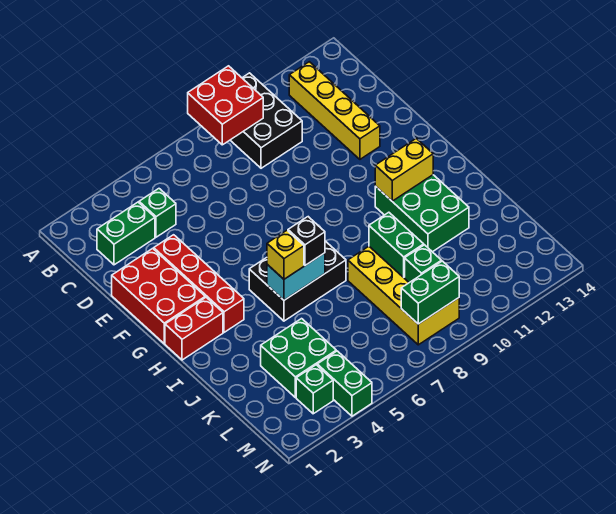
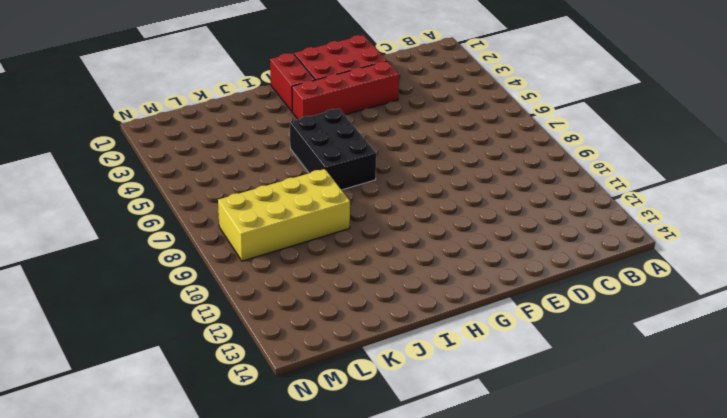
none -> black brick A9:C10 level 1
none -> yellow brick B12:E12 level 1
none -> green brick C2:C3 level 1

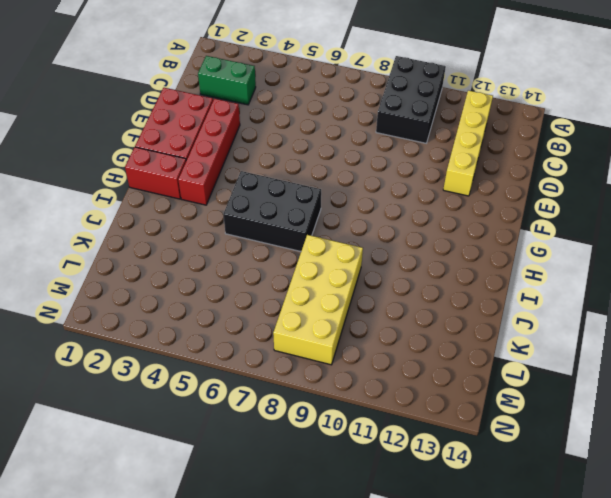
none -> green brick C4 level 1
none -> green brick H11:J12 level 1
none -> green brick K3:L4 level 1

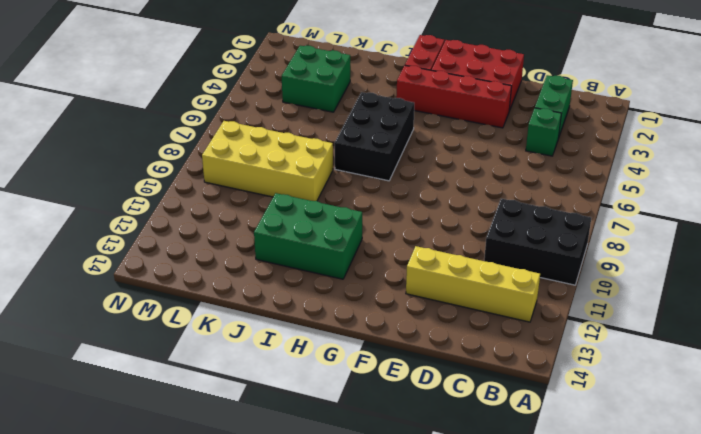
none -> green brick M3 level 1
none -> green brick M4:N4 level 1
none -> red brick A8:B9 level 2

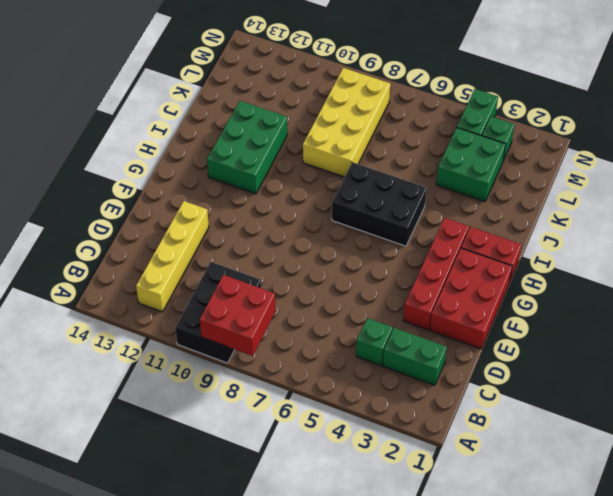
none -> yellow brick H11:H12 level 2
none -> cyan brick I5:I6 level 2
none -> green brick J9:K9 level 2

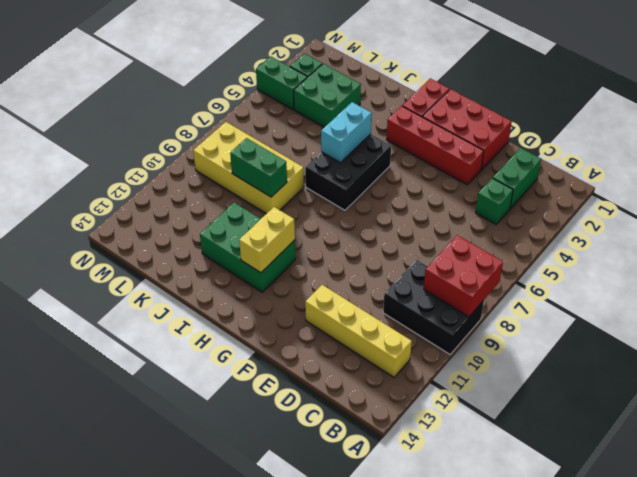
none -> green brick L9 level 2
none -> green brick M8:M9 level 2
none -> yellow brick I5 level 3

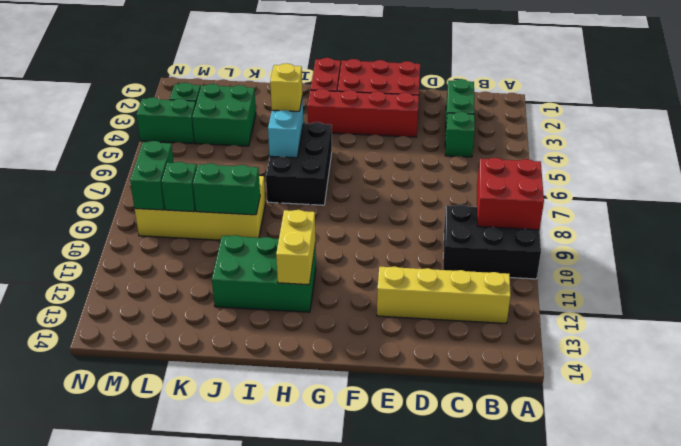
none -> black brick I6 level 3

